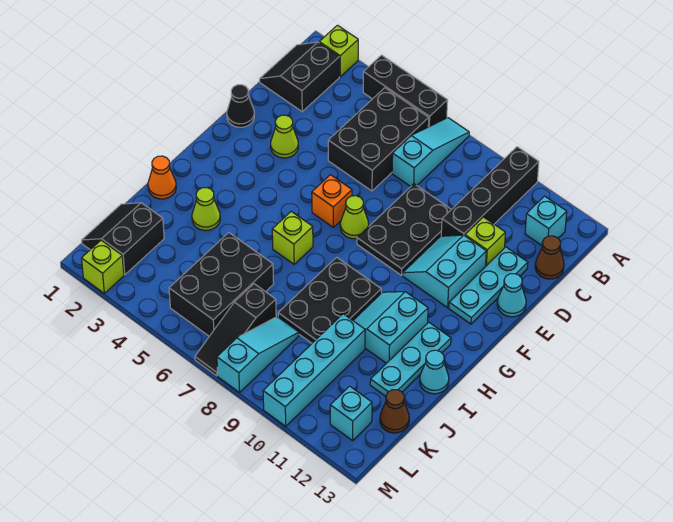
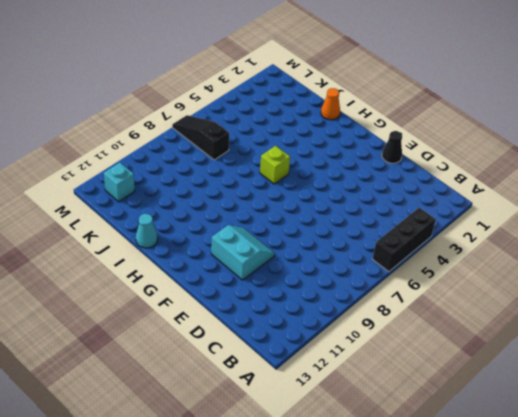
none -> lime brick A2 level 1
none -> cyan slope A7:C7 level 1 top C
none -> black brick A10:D10 level 1
none -> black slope B1:C2 level 1 top 2

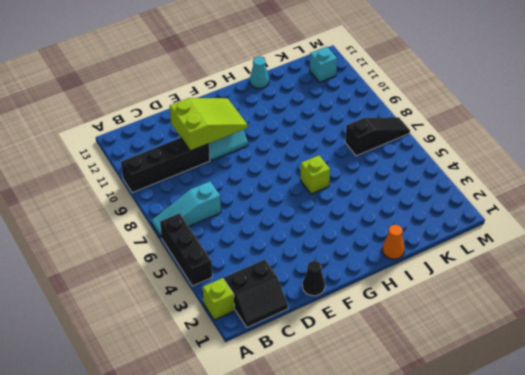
lime slope D10:F11 level 2 top D -> none
none -> black brick B5:D6 level 1
none -> cyan brick B12 level 1
none -> brown cone C13 level 1
none -> black plate D8:F9 level 1

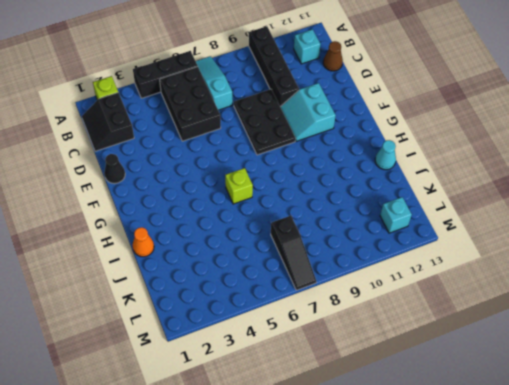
none -> lime brick D11 level 1
none -> cyan plate D12:F12 level 1
none -> lime cone E3 level 1
none -> cyan cone E13 level 1

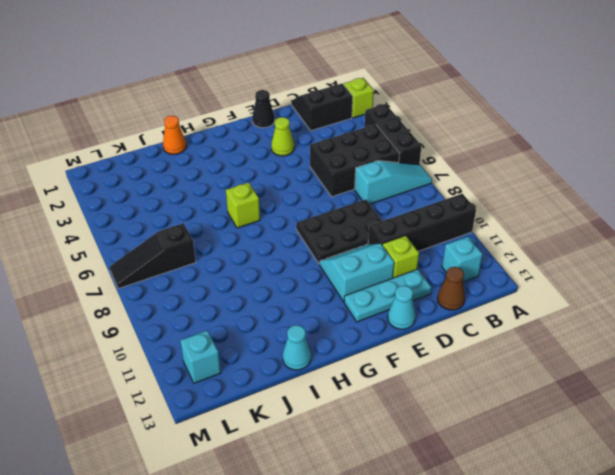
none -> orange brick F6 level 1
none -> lime cone F7 level 1
none -> black plate H8:J9 level 1
none -> cyan slope H10:I11 level 1 top 11

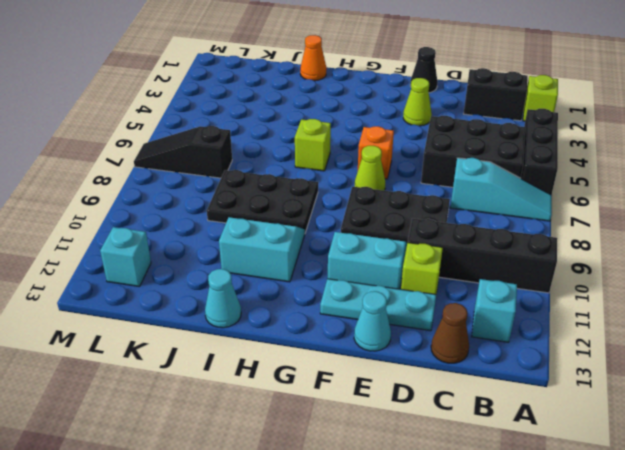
none -> cyan plate H12:J12 level 1
none -> lime cone I3 level 1
none -> black brick J5:L6 level 1
none -> cyan brick J10:M10 level 1

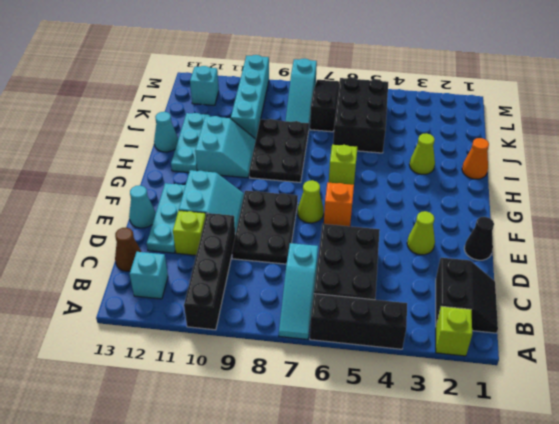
none -> black slope K1:L2 level 1 top 2
none -> brown cone K13 level 1
none -> lime brick M2 level 1

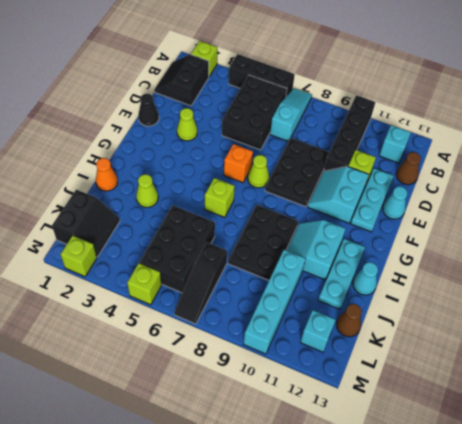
black slope K1:L2 level 1 top 1 -> black slope K1:L2 level 1 top 2
lime brick M5 level 1 -> none
none -> cyan slope K8:M8 level 1 top M

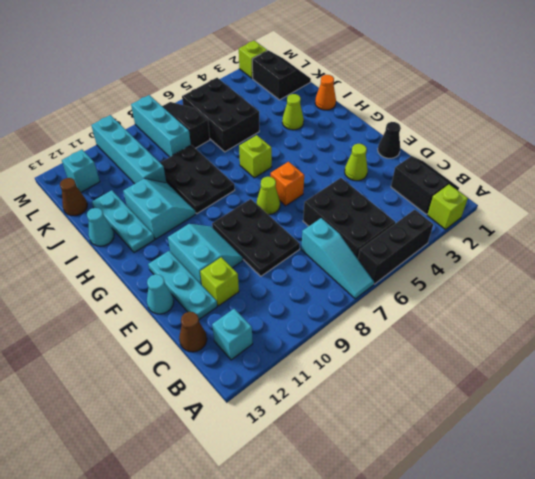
cyan brick K8:M8 level 1 -> cyan slope K8:M8 level 1 top M
none -> black brick A10:D10 level 1

